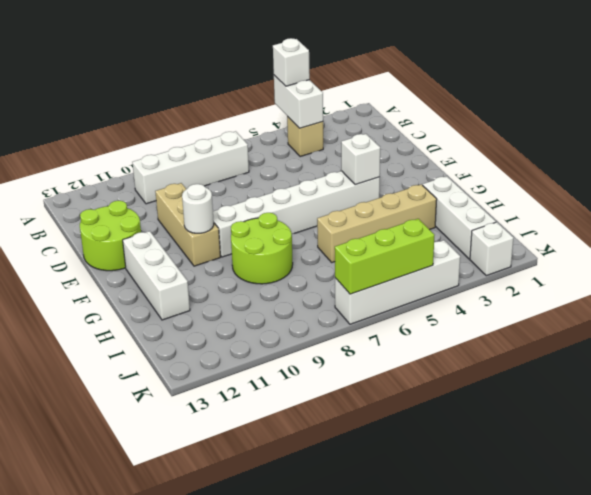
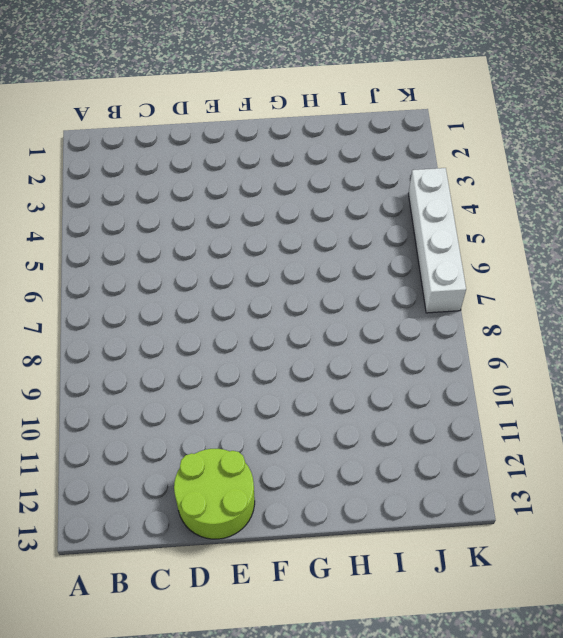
none -> tan brick B4 level 1
none -> white brick B7:B10 level 1
none -> tan brick D10:F10 level 1

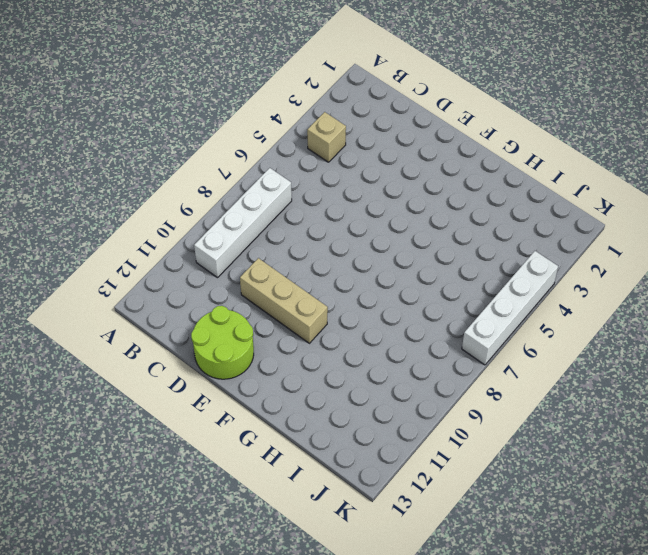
none -> white brick F4:F9 level 1
none -> white brick F12:H12 level 1
none -> lime round brick G8:H9 level 1

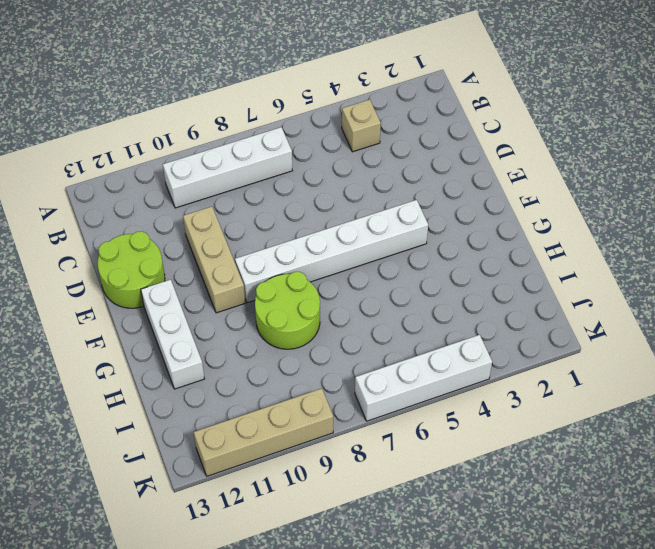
tan brick K9:K12 level 1 -> tan brick H3:H6 level 1
none -> white brick H2:J2 level 1
none -> white brick K2 level 1
none -> white brick A4:B4 level 2

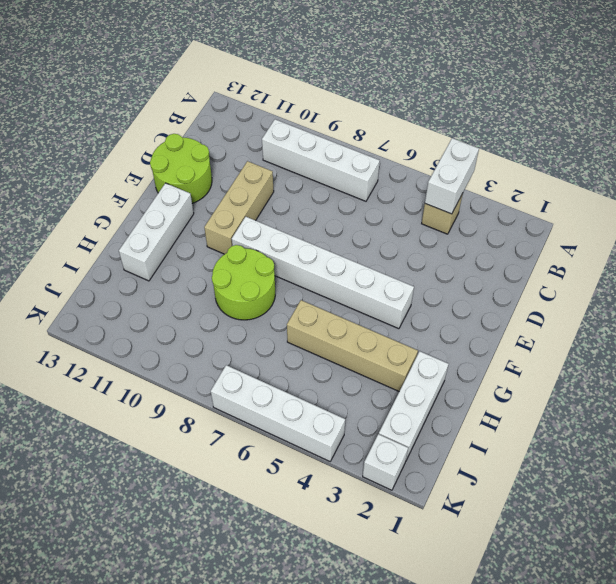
none -> white brick F4 level 2
none -> white round brick F10 level 2
none -> lime brick K5:K7 level 2

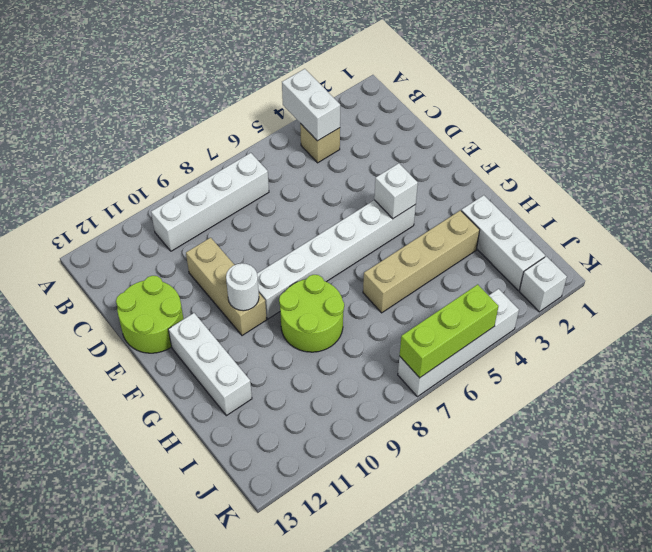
none -> white brick A4 level 3

